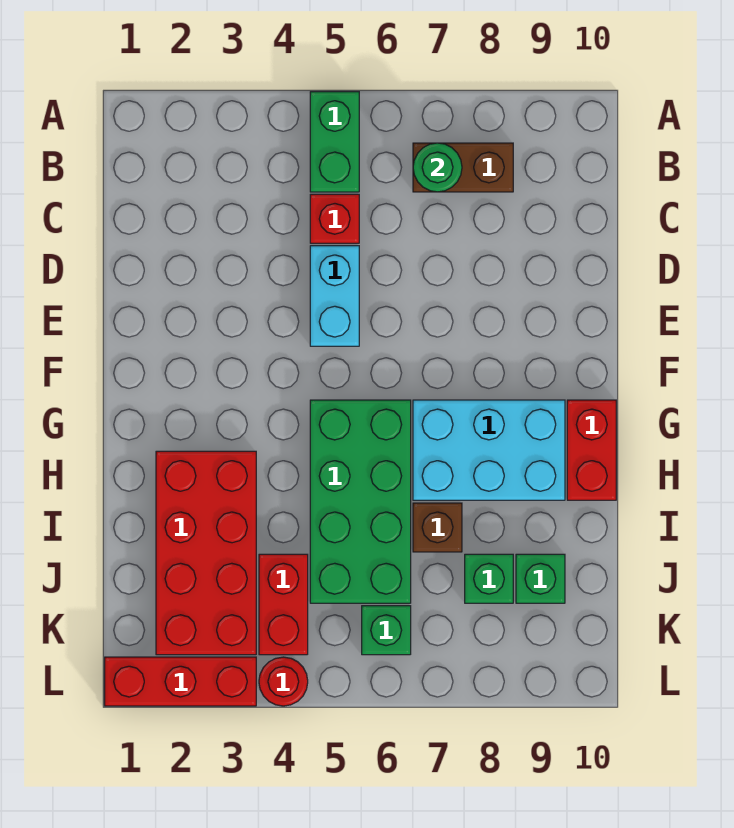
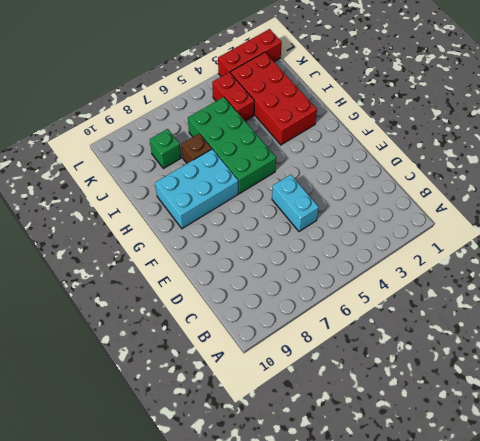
none -> green brick A5:B5 level 1
none -> brown brick B7:B8 level 1
none -> red brick C5 level 1

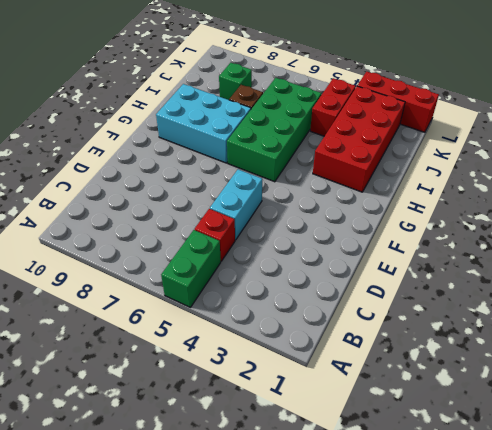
none -> brown brick B7:B8 level 1
none -> red brick G10:H10 level 1
none -> green brick J9 level 1

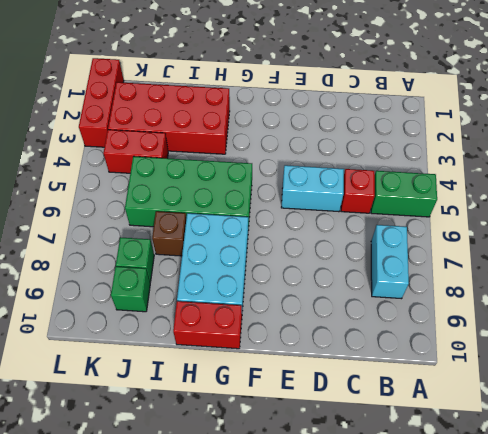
cyan brick B7:B8 level 1 -> brown brick B7:B8 level 1
none -> green brick K6 level 1
none -> red round brick L4 level 1
none -> green round brick B7 level 2

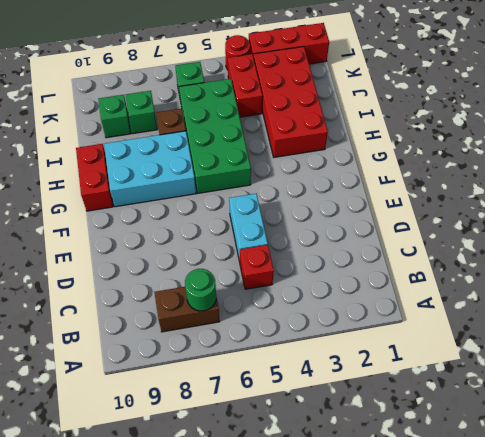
none -> green brick A5:B5 level 1

